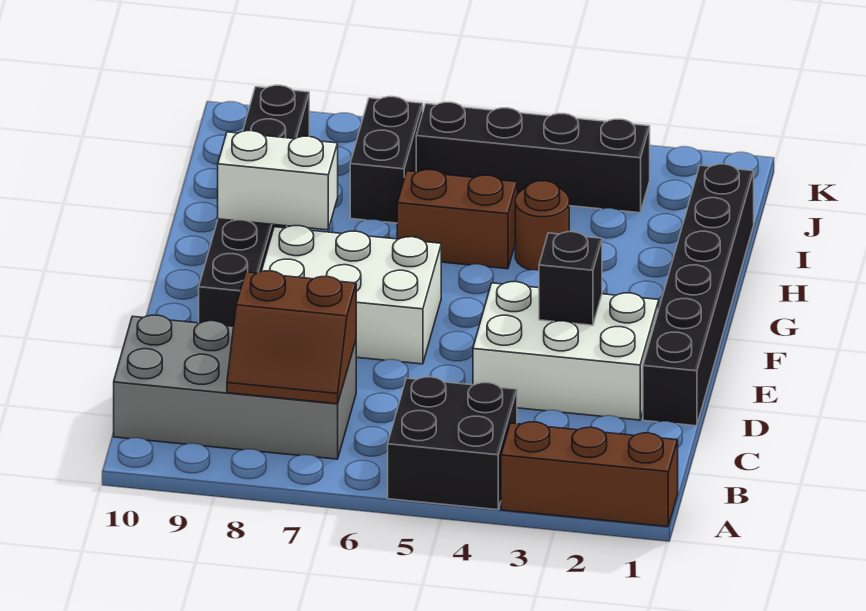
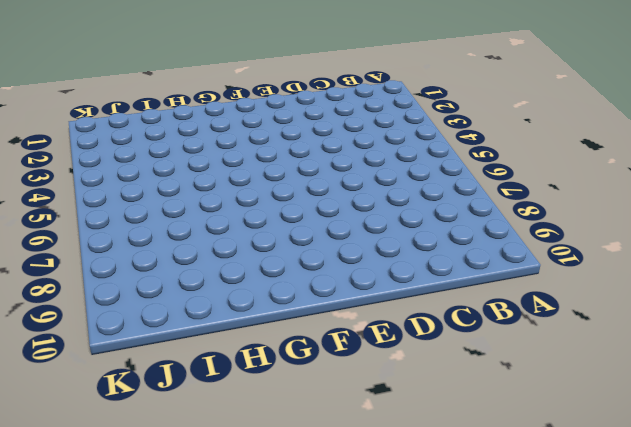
none -> brown brick A1:A3 level 1
none -> black brick A4:B5 level 1
none -> grey brick B7:C10 level 1

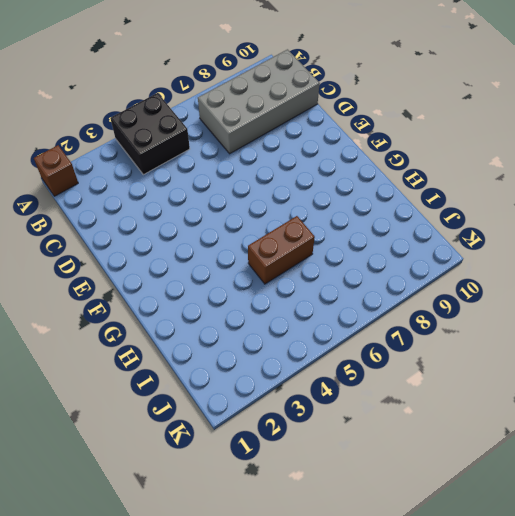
brown brick A1 level 1 -> brown brick A1:A3 level 1
none -> black brick D1:I1 level 1
none -> white brick D2:E4 level 1
none -> white brick E6:F8 level 1

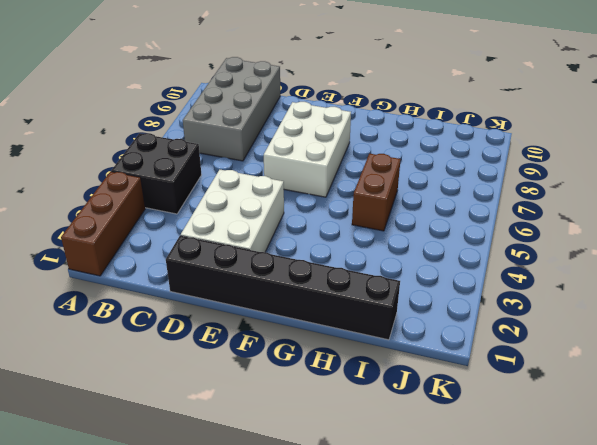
none -> black brick E9:J9 level 1
none -> brown round brick H4 level 1
none -> black brick I7:J7 level 1

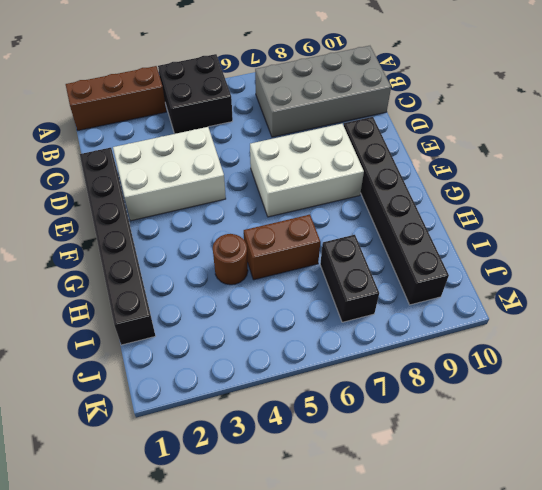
none -> black brick J3:J6 level 1
none -> brown slope B7:C8 level 2 top C
none -> black brick E3 level 2

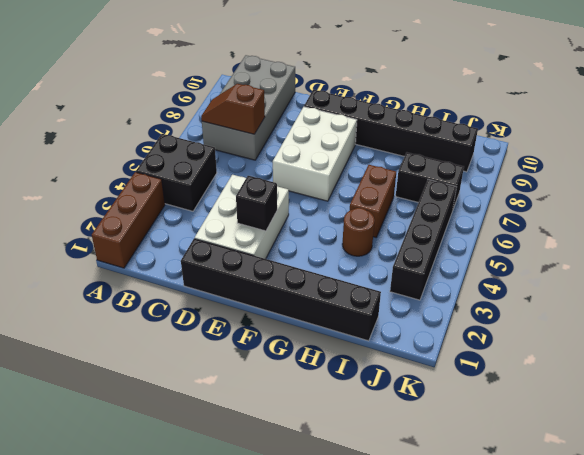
brown slope B7:C7 level 2 top C -> brown slope B7:C8 level 2 top C
none -> white brick G8:G9 level 2

